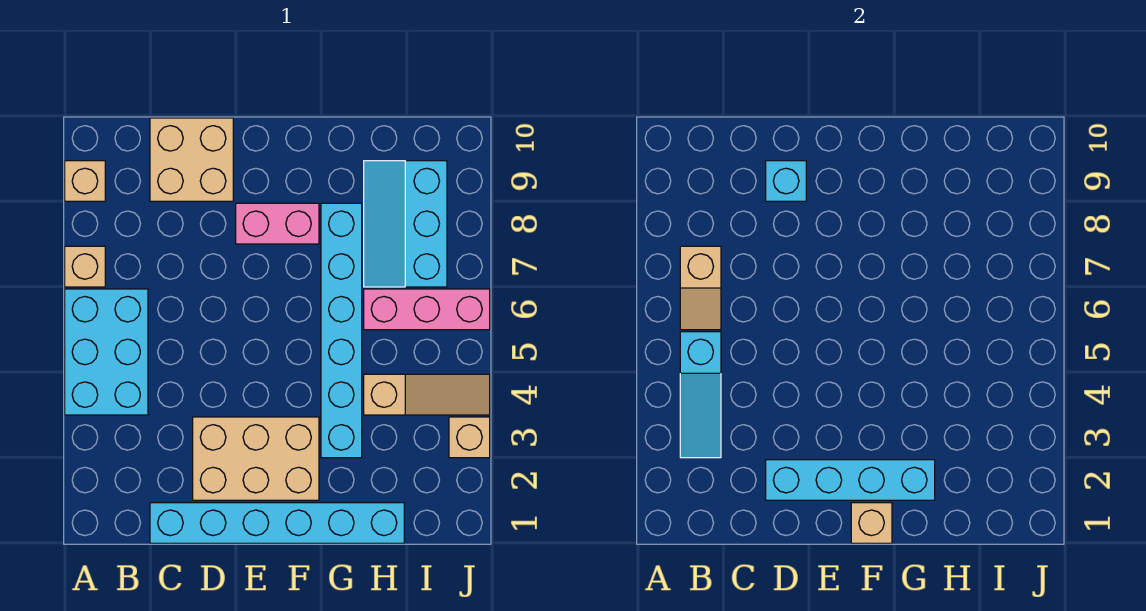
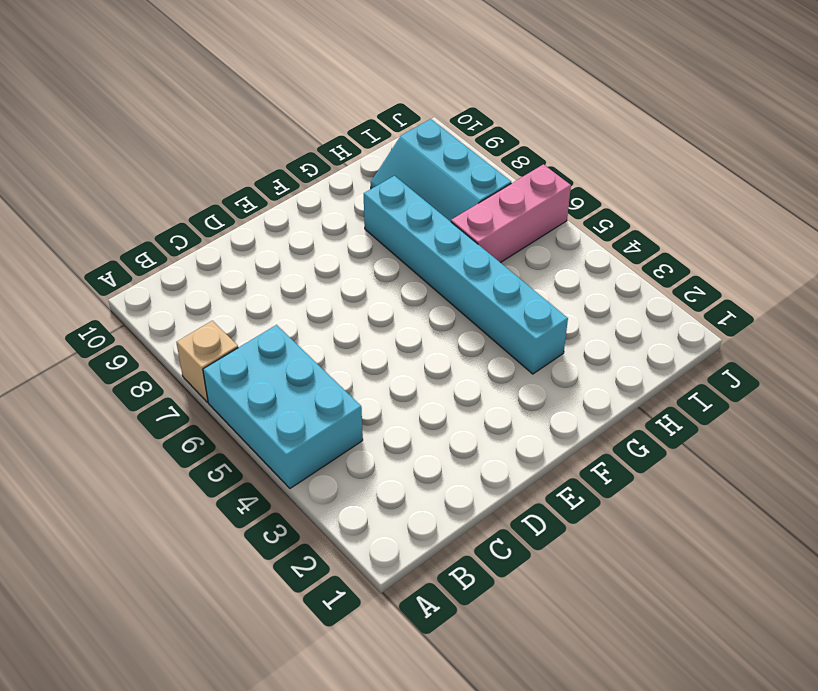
none -> tan brick A9 level 1
none -> cyan brick C1:H1 level 1
none -> tan brick C9:D10 level 1

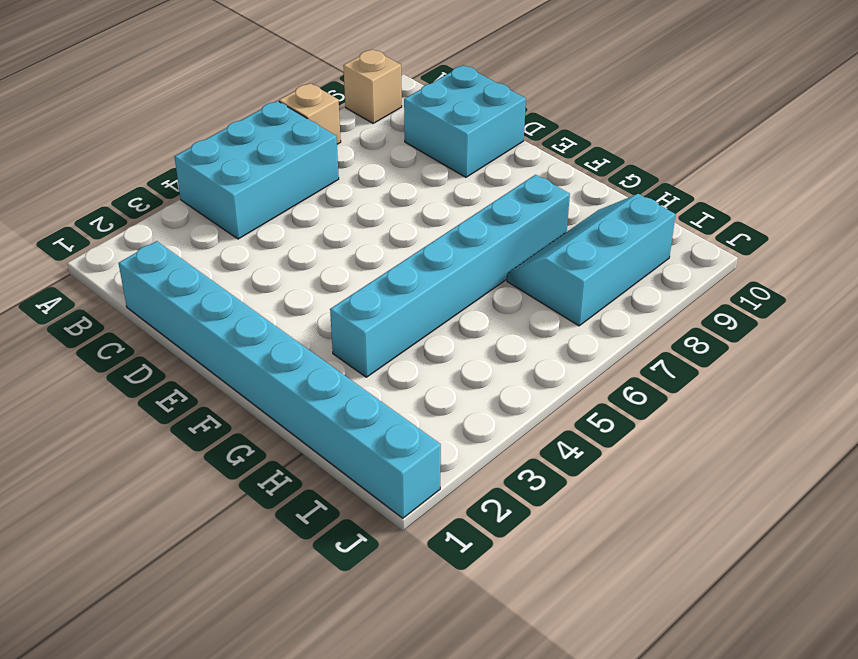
cyan brick C1:J1 level 1 -> cyan brick C1:H1 level 1
cyan brick C9:D10 level 1 -> tan brick C9:D10 level 1
none -> tan brick D2:F3 level 1
none -> pink brick E8:F8 level 1
none -> tan slope H4:J4 level 1 top H

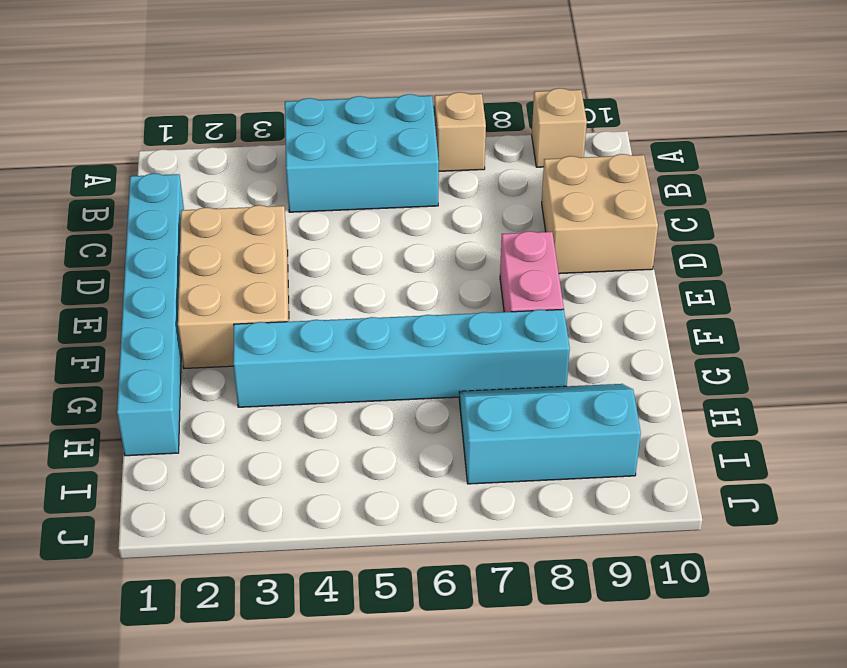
none -> tan slope H4:J4 level 1 top H
none -> pink brick H6:J6 level 1
none -> tan brick J3 level 1

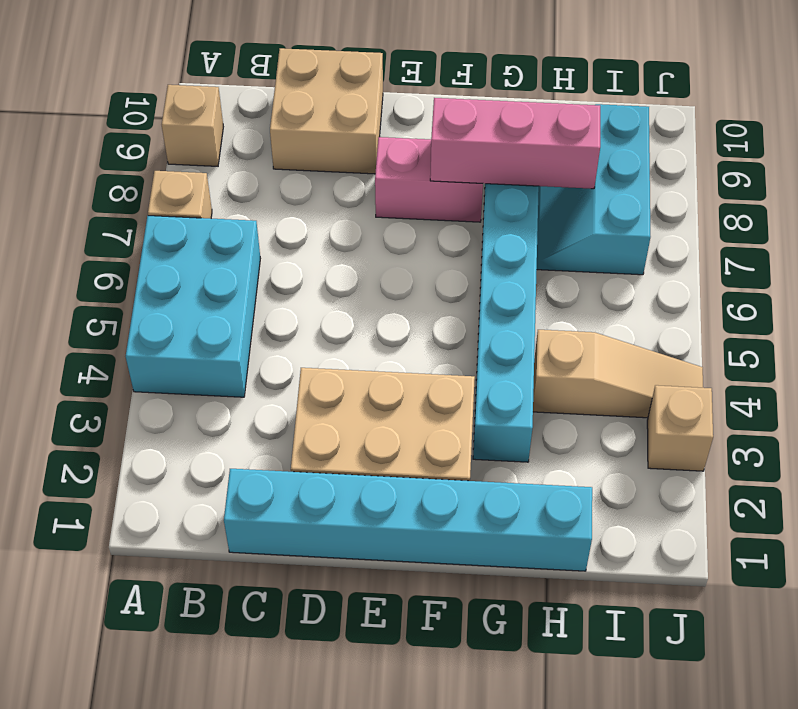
pink brick F8:H8 level 2 -> pink brick H6:J6 level 1
none -> cyan slope B3:B5 level 2 top 5
none -> tan slope B6:B7 level 2 top 7
none -> cyan brick D2:G2 level 2

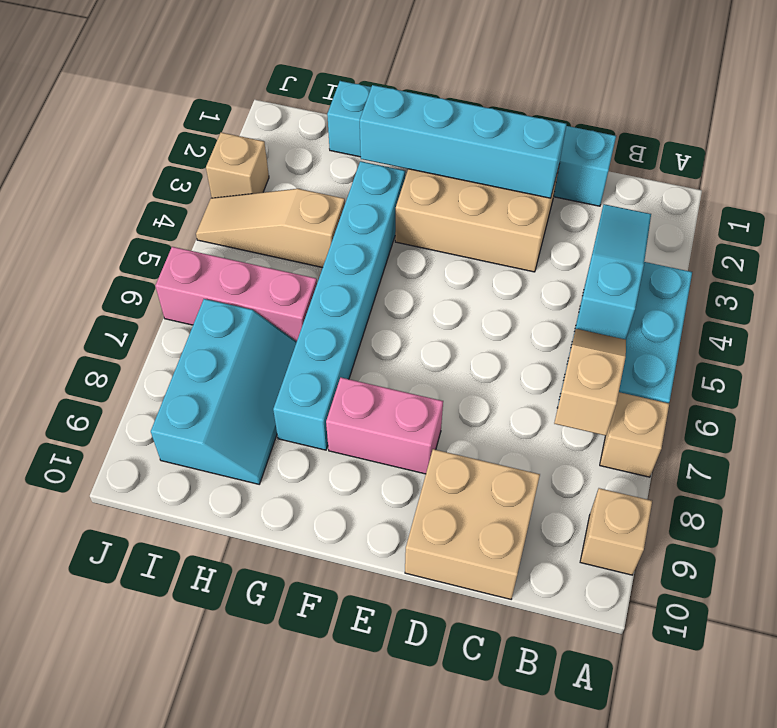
none -> cyan brick D9 level 2
none -> tan brick F1 level 2

